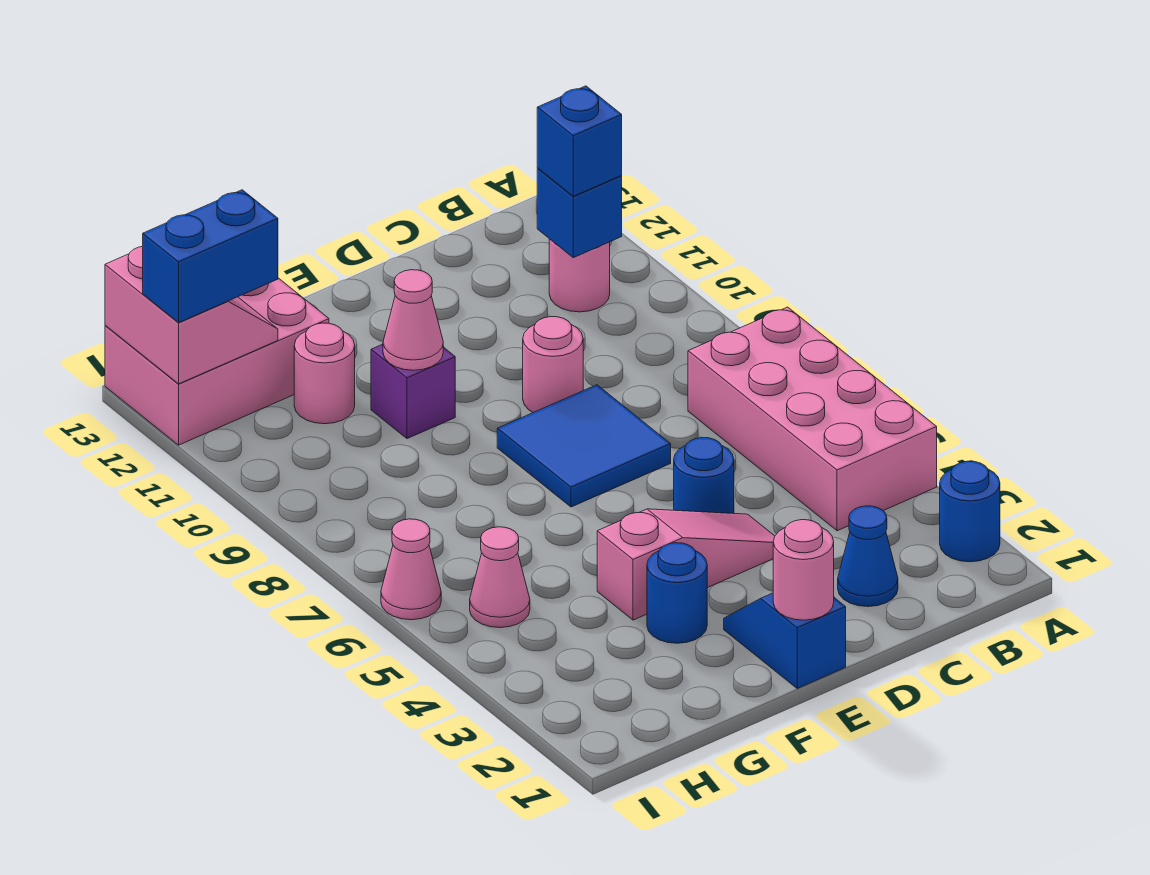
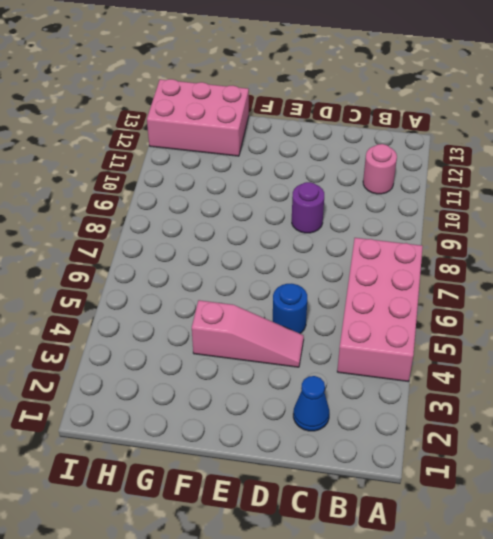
purple round brick D9 level 1 -> pink round brick D9 level 1
none -> blue round brick A2 level 1
none -> blue tile D7:E8 level 1
none -> blue slope E1:E2 level 1 top 1

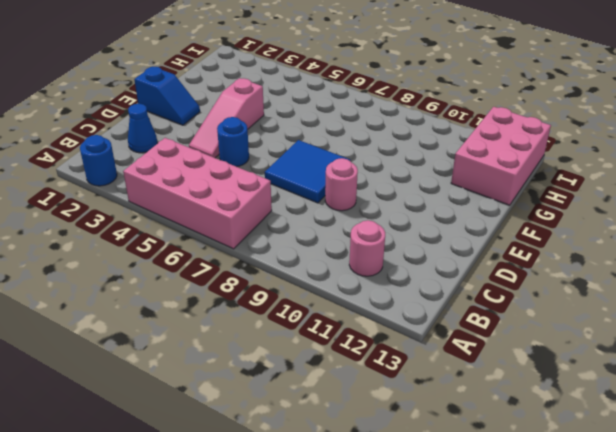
none -> blue round brick F3 level 1
none -> purple brick F10 level 1
none -> pink round brick G11 level 1

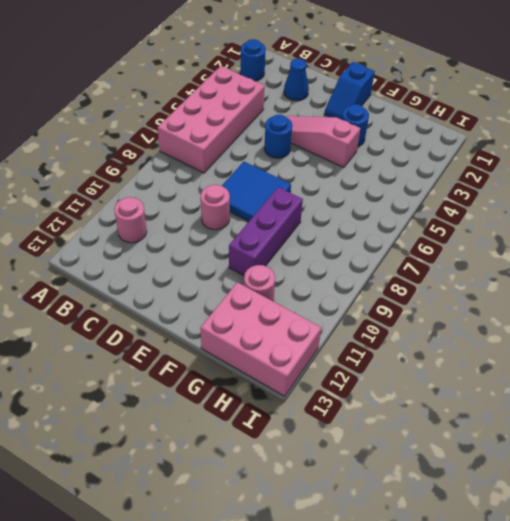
purple brick F8:F10 level 1 -> purple brick F10 level 1
none -> pink cone H5 level 1
none -> pink cone I6 level 1
none -> blue brick B11 level 2

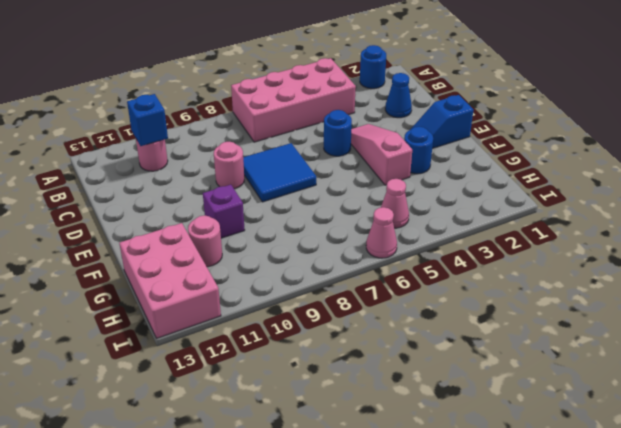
none -> pink round brick E1 level 2
none -> pink cone F10 level 2
none -> pink slope H12:I13 level 2 top I

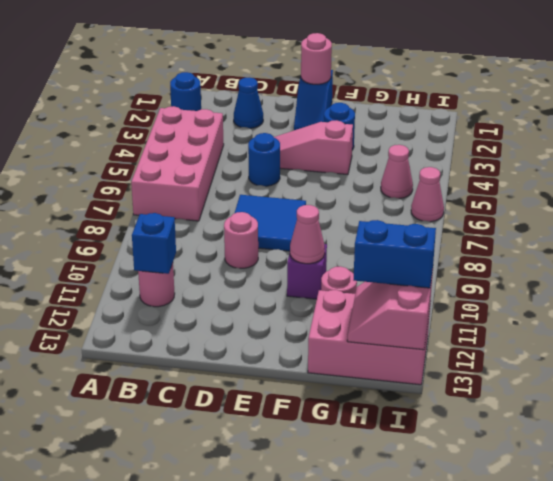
none -> blue brick B11 level 3

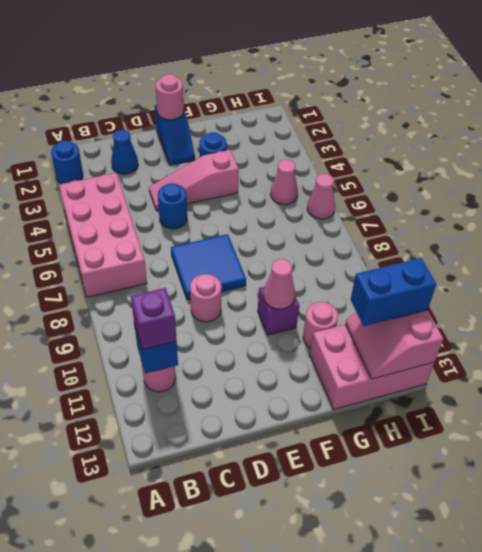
purple brick B11 level 3 -> blue brick B11 level 3

